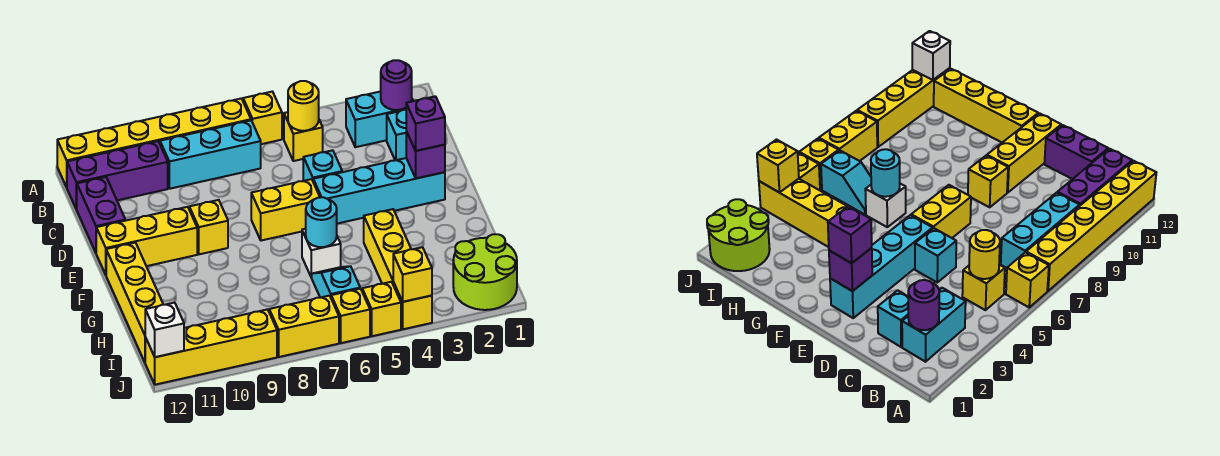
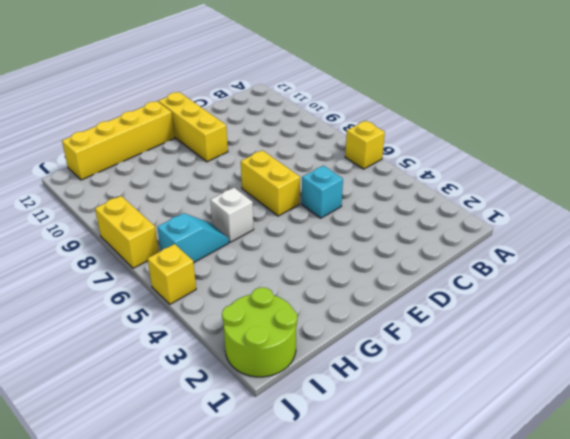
none -> yellow brick A7:A12 level 1
none -> cyan brick B2:B3 level 1
none -> yellow brick B5 level 1

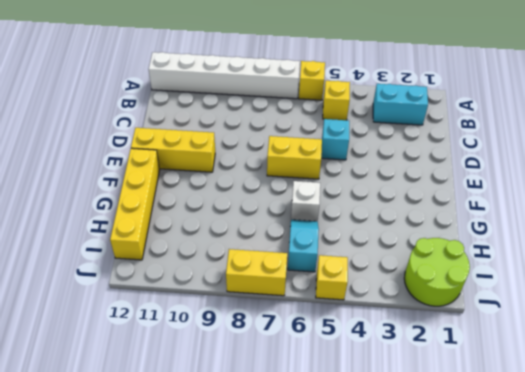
white brick A7:A12 level 1 -> yellow brick A7:A12 level 1
none -> cyan brick B7:B9 level 1
none -> purple brick B10:B12 level 1
none -> cyan brick C2 level 1

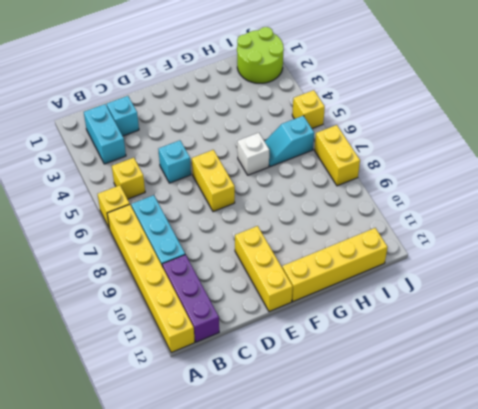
none -> purple brick C12:D12 level 1
none -> cyan brick E2:E5 level 1
none -> yellow brick E9 level 1

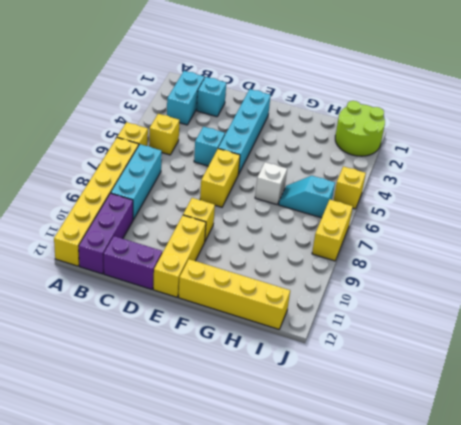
none -> yellow brick G4:J4 level 1
none -> yellow brick J6 level 1
none -> yellow brick J9:J12 level 1

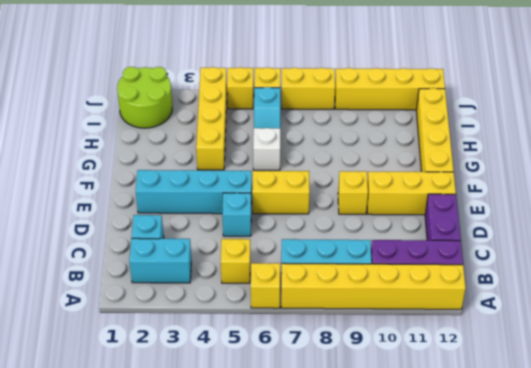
none -> purple round brick B2 level 2
none -> yellow round brick B5 level 2
none -> purple brick E2 level 2

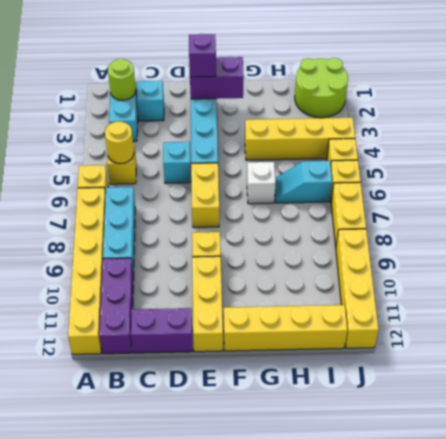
lime round brick B2 level 2 -> purple round brick B2 level 2
purple brick E2:F2 level 2 -> purple brick E2 level 2
none -> cyan round brick G6 level 2
none -> yellow brick J4 level 2
none -> white brick J12 level 2

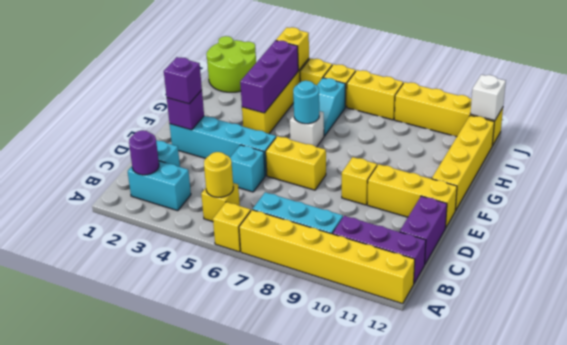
purple brick G4:I4 level 2 -> none

